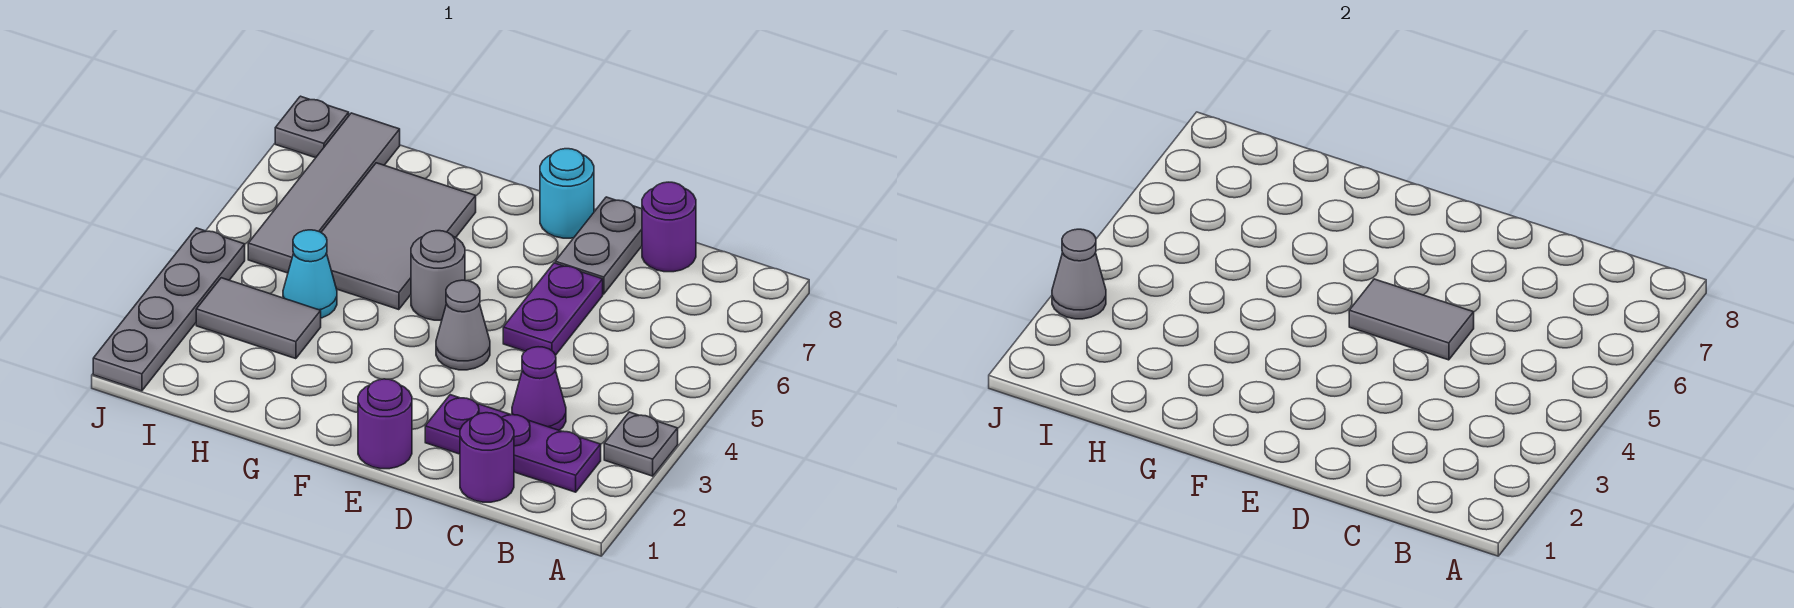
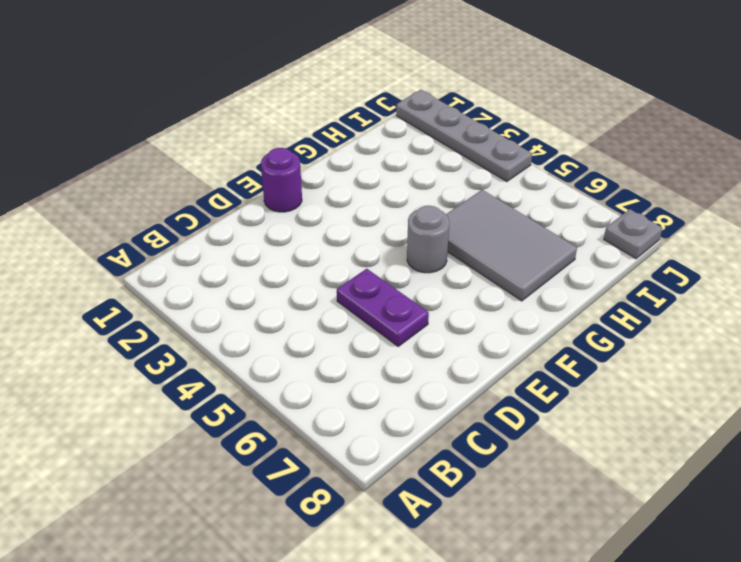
none -> grey plate A3 level 1
none -> purple plate B2:D2 level 1
none -> purple round brick C1 level 1

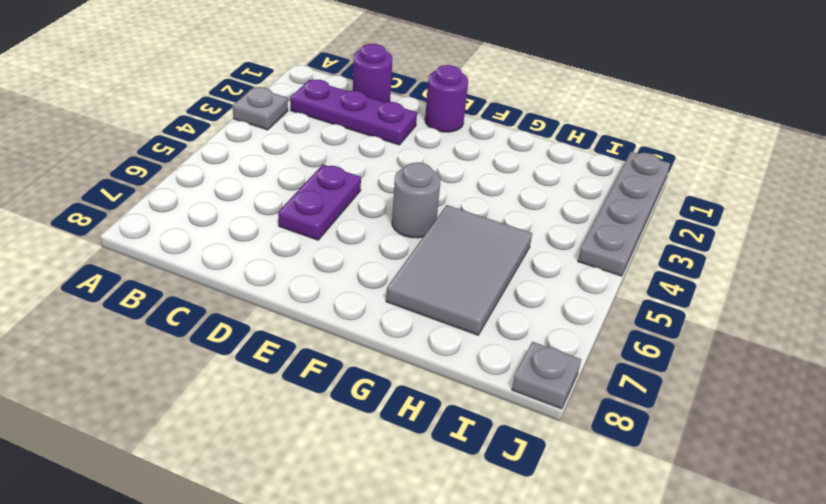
none -> purple cone C3 level 1
none -> purple round brick C8 level 1
none -> grey plate D7:D8 level 1

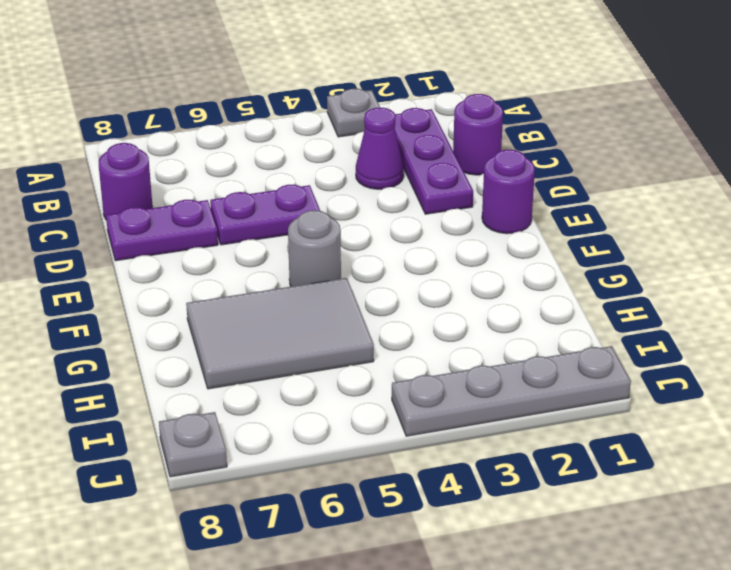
purple plate D7:D8 level 1 -> grey plate D7:D8 level 1
none -> grey cone E4 level 1
none -> cyan round brick E8 level 1
none -> grey tile H3:I3 level 1

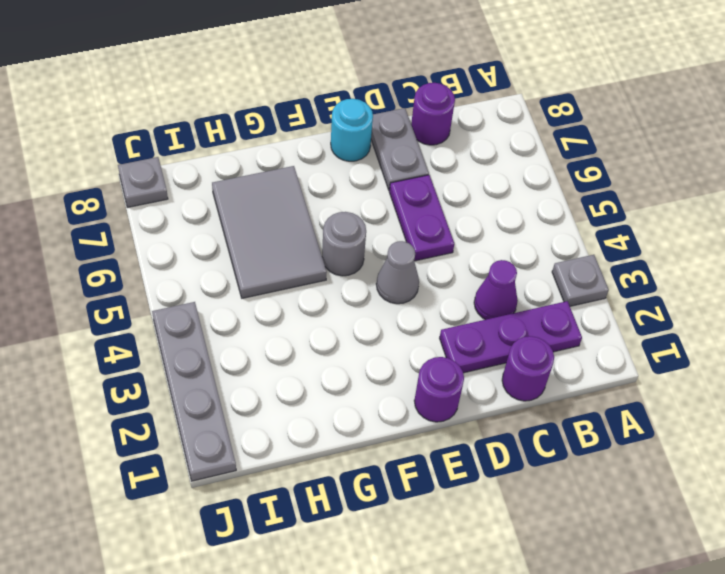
none -> grey tile H3:I3 level 1
none -> cyan cone H4 level 1
none -> grey tile I5:I8 level 1

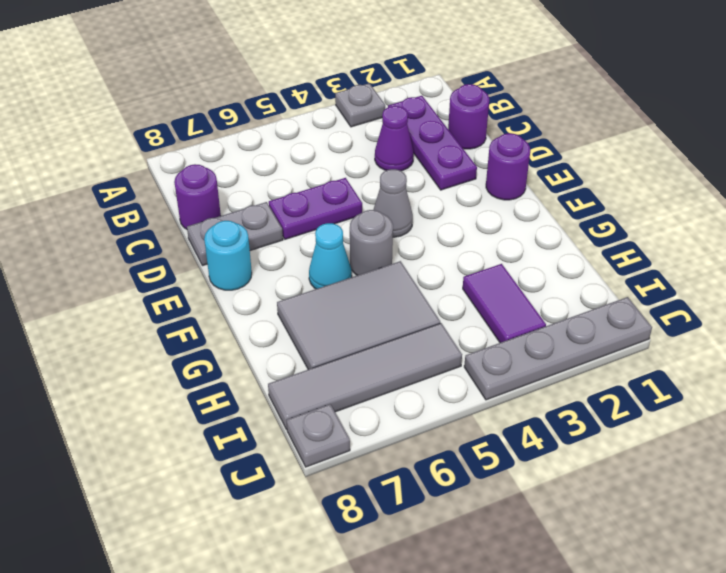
cyan cone F6 level 1 -> cyan cone H4 level 1
purple tile H3:I3 level 1 -> grey tile H3:I3 level 1
none -> grey tile D5:E5 level 2
none -> grey cone J3 level 2

